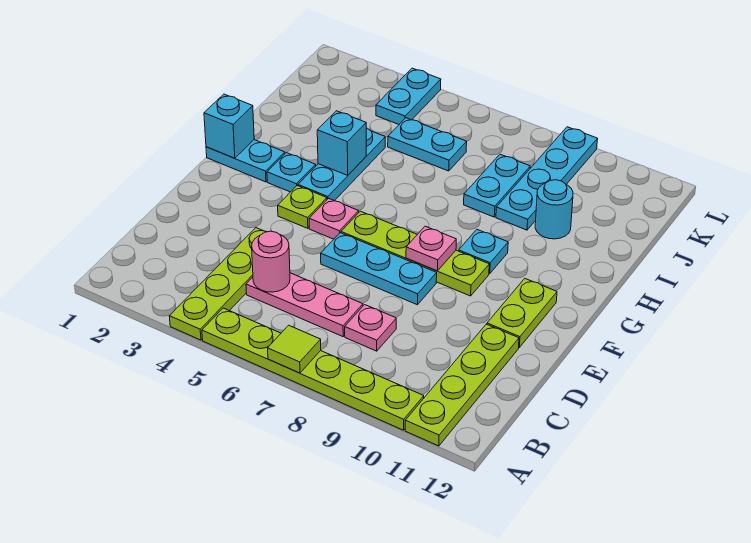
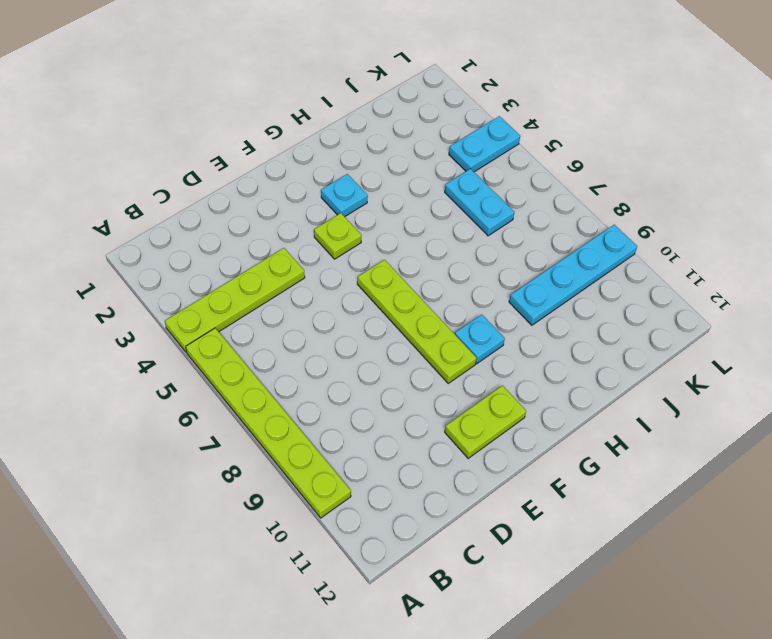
none -> lime plate A11:D11 level 1
none -> pink plate C5:C7 level 1
none -> pink plate C8 level 1

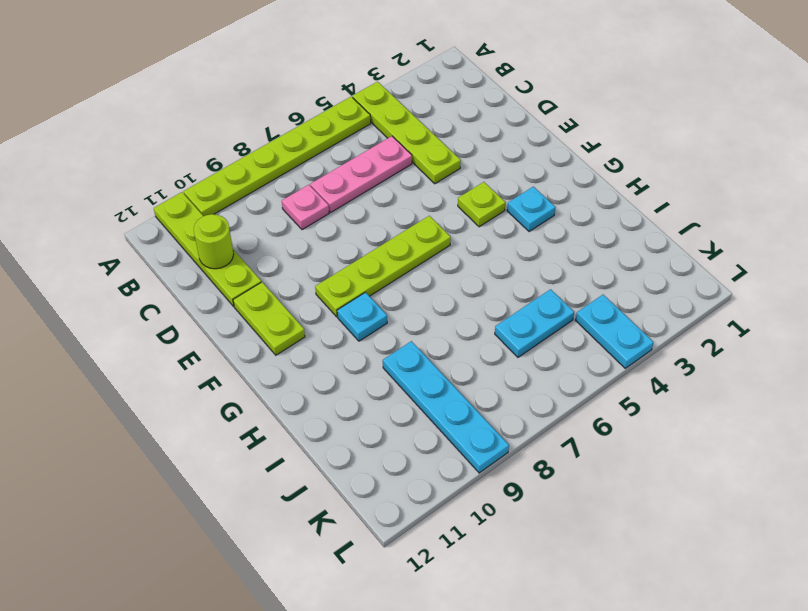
lime round brick C11 level 2 -> none
none -> cyan plate E6:E8 level 1
none -> pink plate F5 level 1
none -> cyan plate G1:G2 level 1

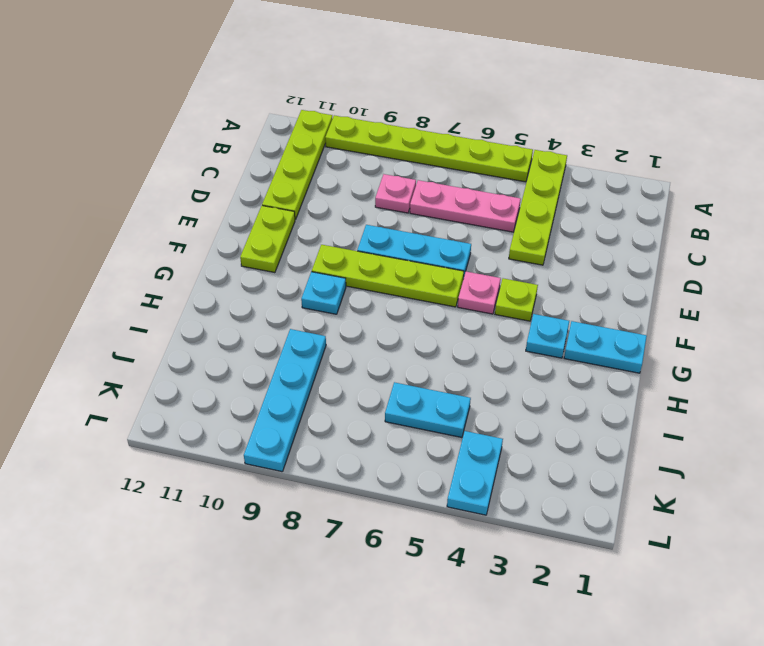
none -> cyan plate G4:I4 level 1
none -> cyan plate I8:J8 level 1
none -> cyan round brick I10 level 1

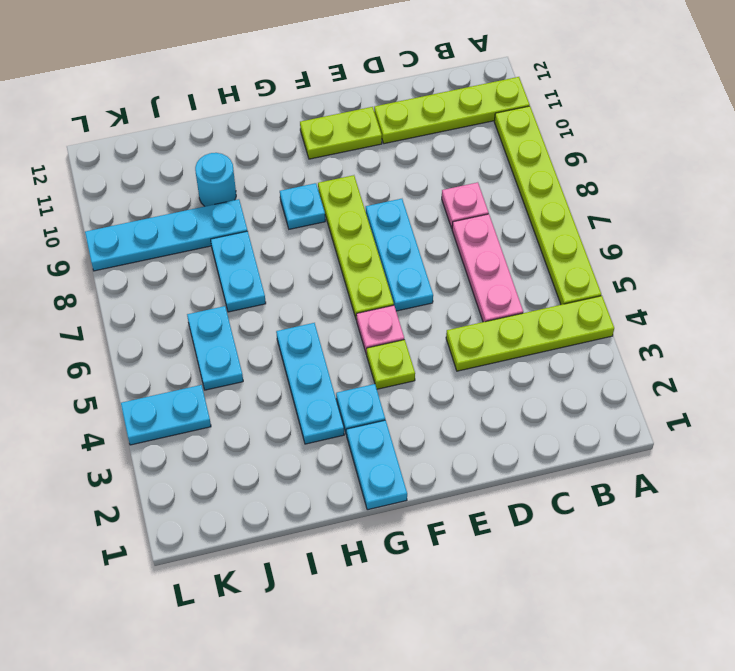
cyan plate H3:H5 level 1 -> cyan plate G4:I4 level 1
cyan plate I7:I8 level 1 -> cyan plate I8:J8 level 1
none -> lime tile A7 level 2
none -> pink round brick C5 level 2
none -> pink plate F8 level 2

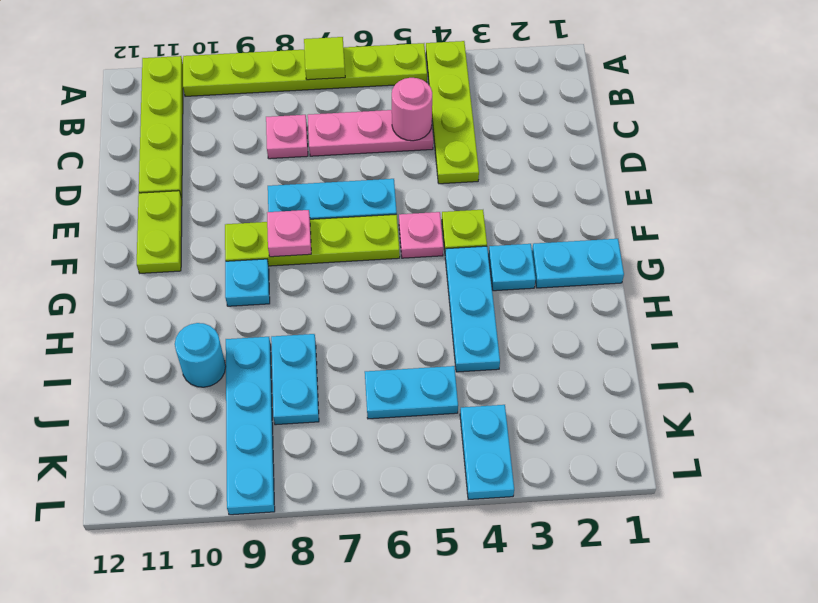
none -> cyan brick G1 level 2
none -> cyan brick H4 level 2

